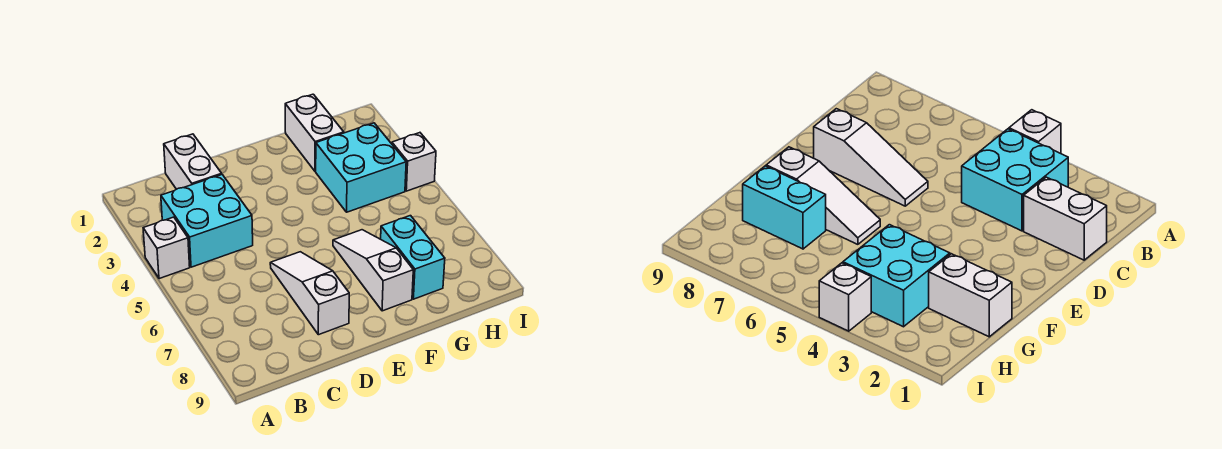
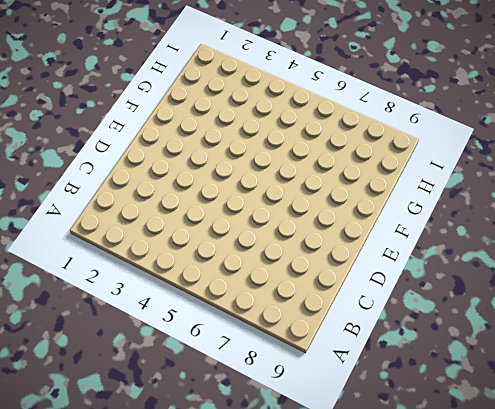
none -> white brick A4 level 1
none -> cyan brick B3:C4 level 1

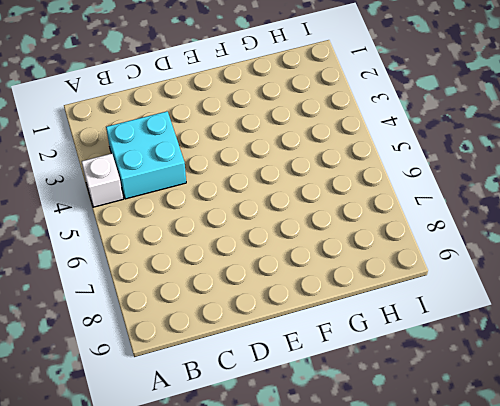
none -> white brick C1:C2 level 1
none -> white slope D6:D8 level 1 top 8

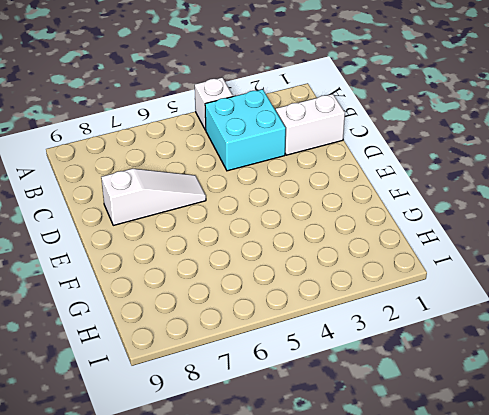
none -> white slope F6:F8 level 1 top 8
none -> white brick G1:G2 level 1

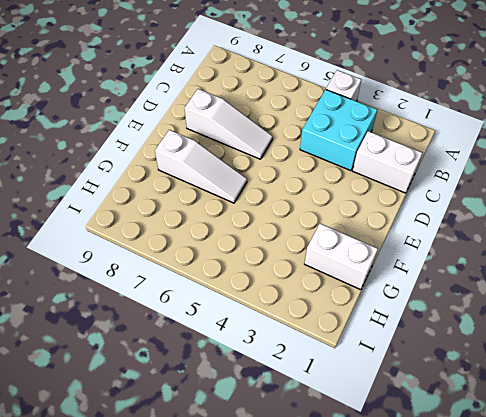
none -> cyan brick G3:H4 level 1
none -> cyan brick G7:G8 level 1

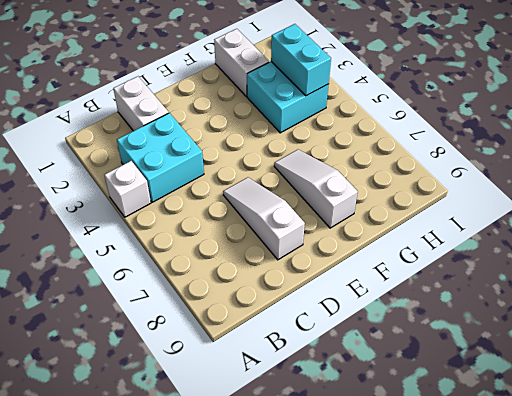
cyan brick H3:H4 level 2 -> cyan brick G7:G8 level 1
none -> white brick I4 level 1

